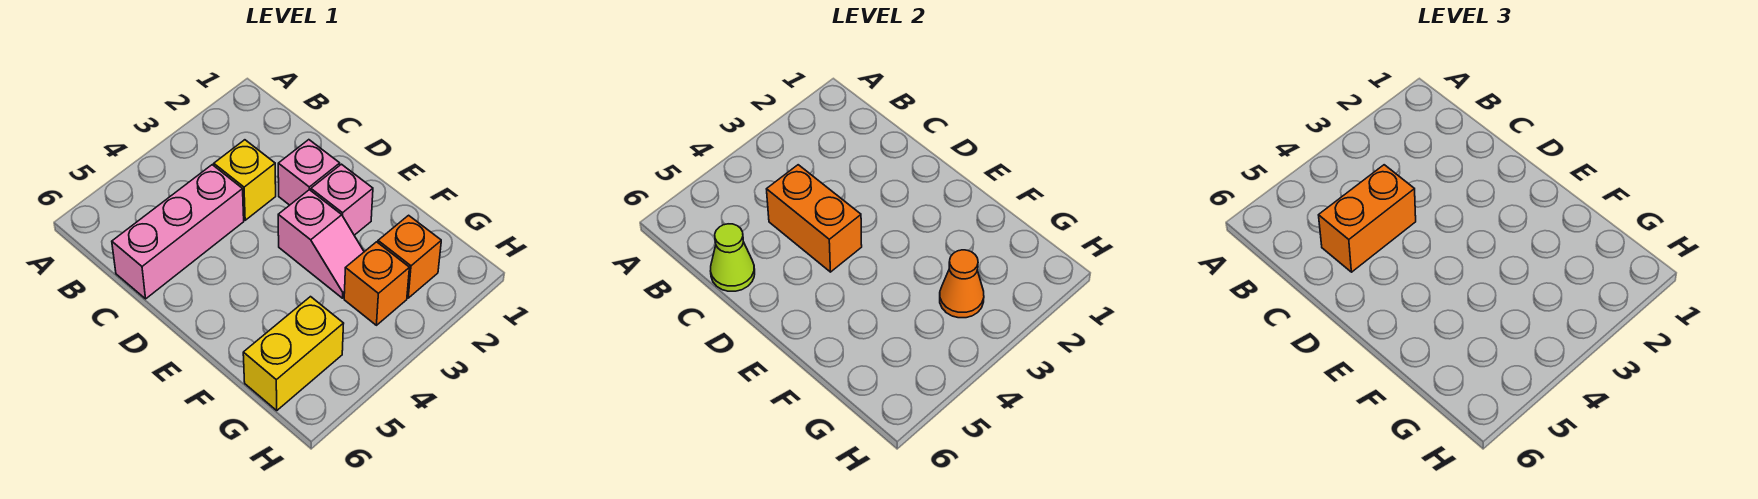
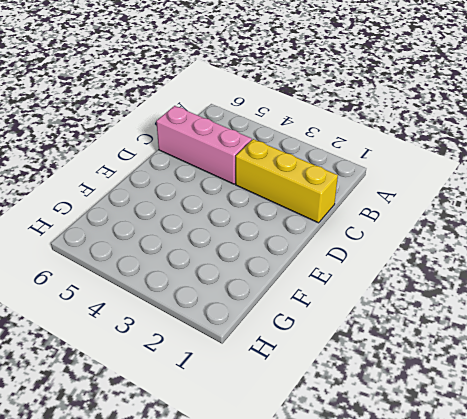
yellow brick C1:C3 level 1 -> yellow brick C3 level 1
none -> pink brick D2 level 1
none -> pink brick E2 level 1
none -> pink slope E3:F3 level 1 top E

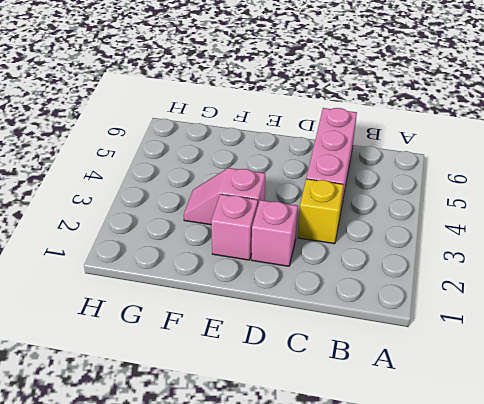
none -> orange brick G2 level 1
none -> orange brick G3 level 1
none -> yellow brick G5:G6 level 1

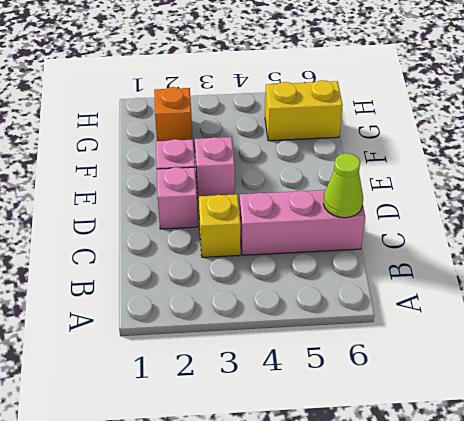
none -> orange brick G3 level 1
none -> orange brick C4:D4 level 2
none -> orange cone G3 level 2

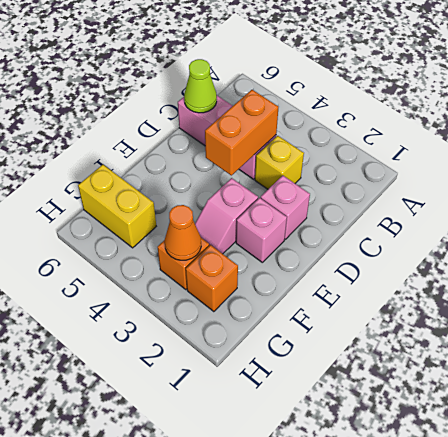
none -> orange brick C4:C5 level 3

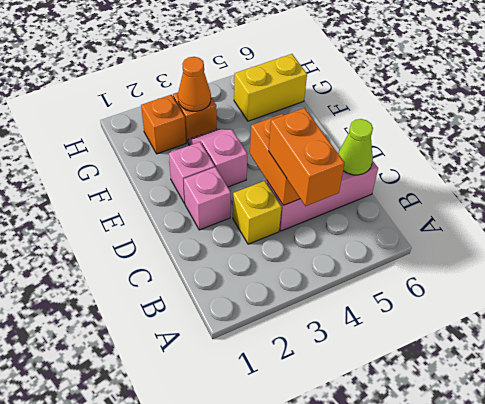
orange brick B4:C4 level 3 -> orange brick C4:C5 level 3

